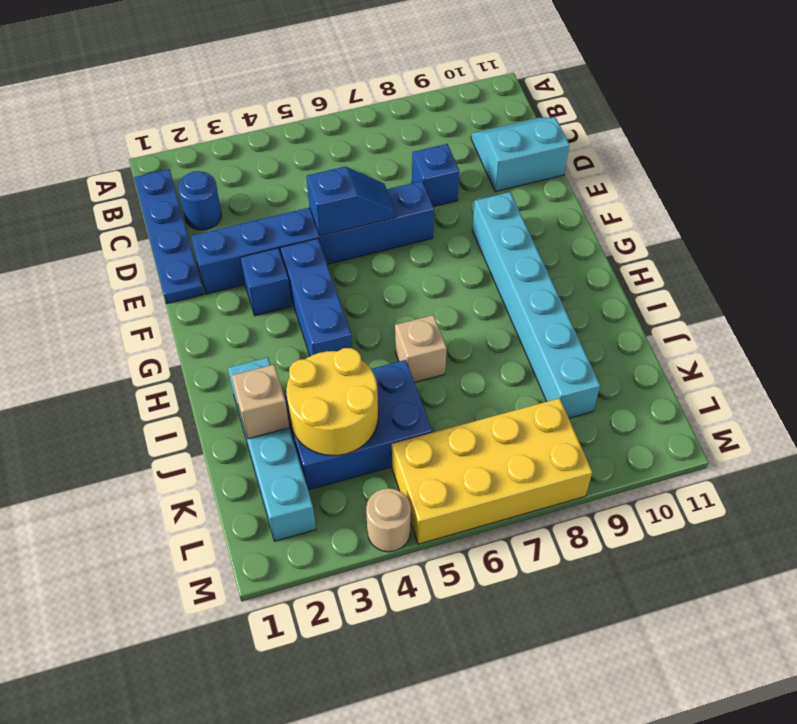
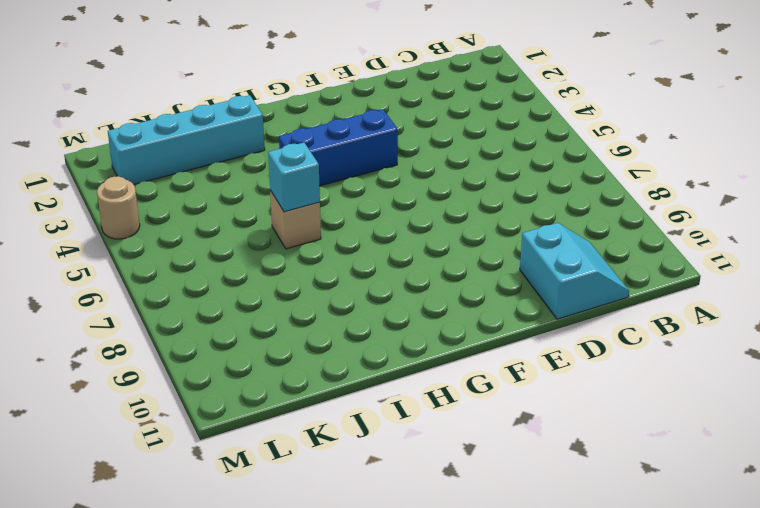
cyan brick I6 level 2 -> none
none -> blue plate B1:E1 level 1
none -> blue round brick C2 level 1
none -> blue brick D8 level 1

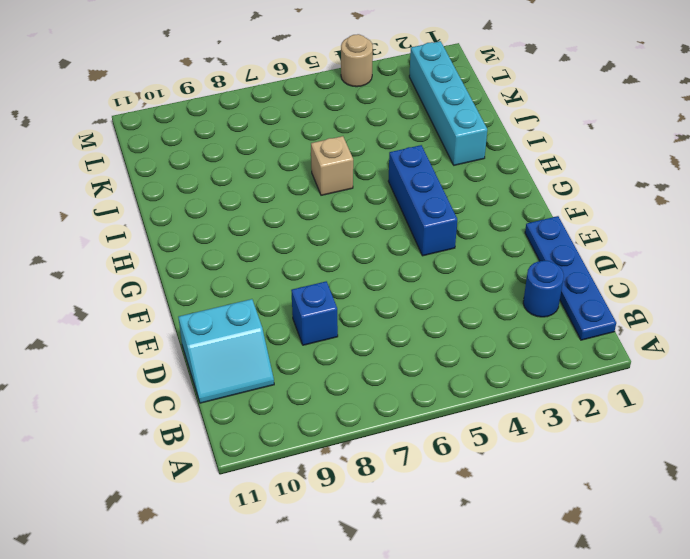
none -> blue brick E2:E7 level 1
none -> blue brick F3 level 1
none -> cyan brick F9:K9 level 1

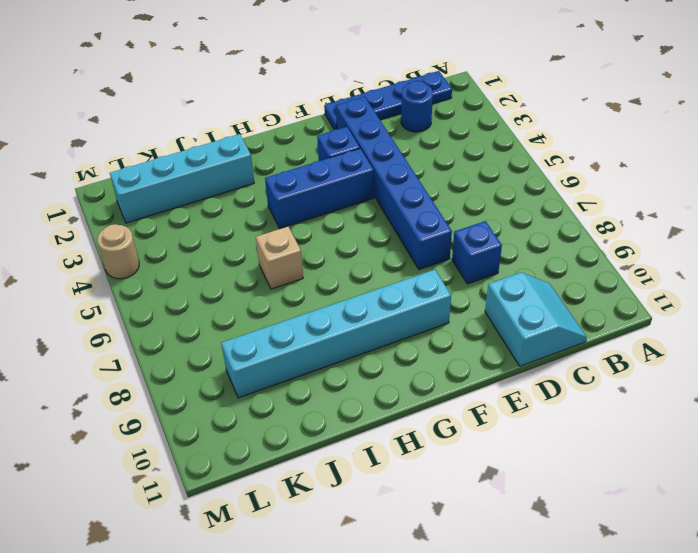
none -> blue brick J3:K5 level 1
none -> yellow brick L5:M8 level 1
none -> blue slope E5:E6 level 2 top 5

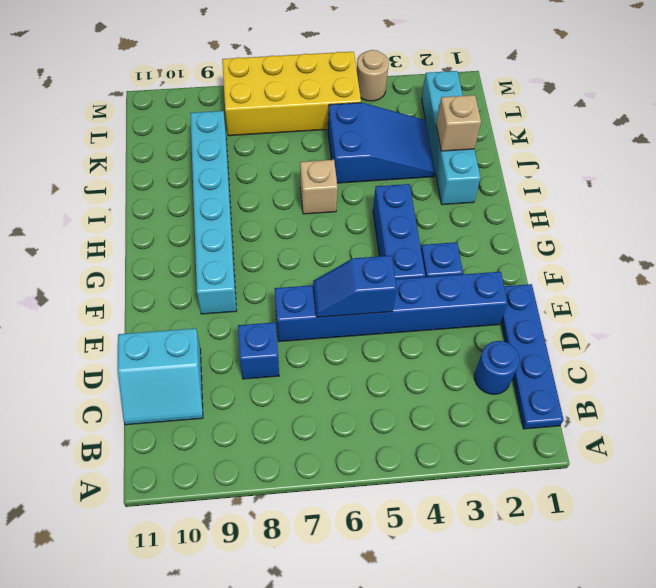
blue slope J3:K5 level 1 top 5 -> blue brick J3:K5 level 1
none -> yellow round brick J3:K4 level 2

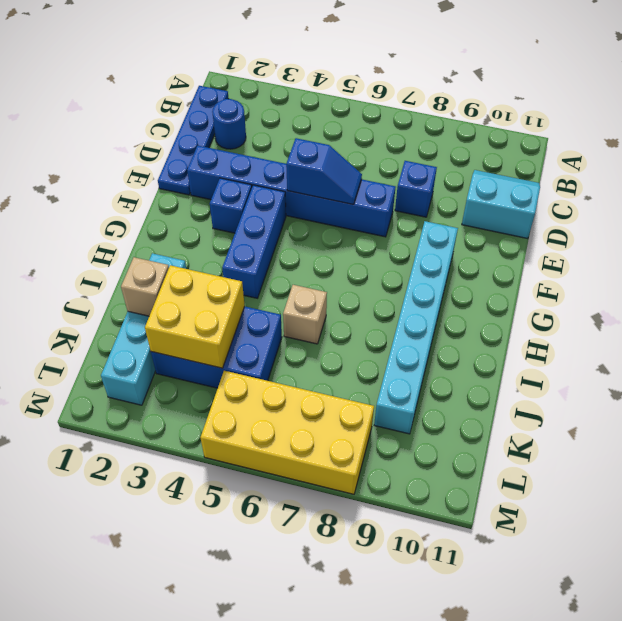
yellow brick J3:K4 level 2 -> yellow round brick J3:K4 level 2
none -> tan round brick M4 level 1

